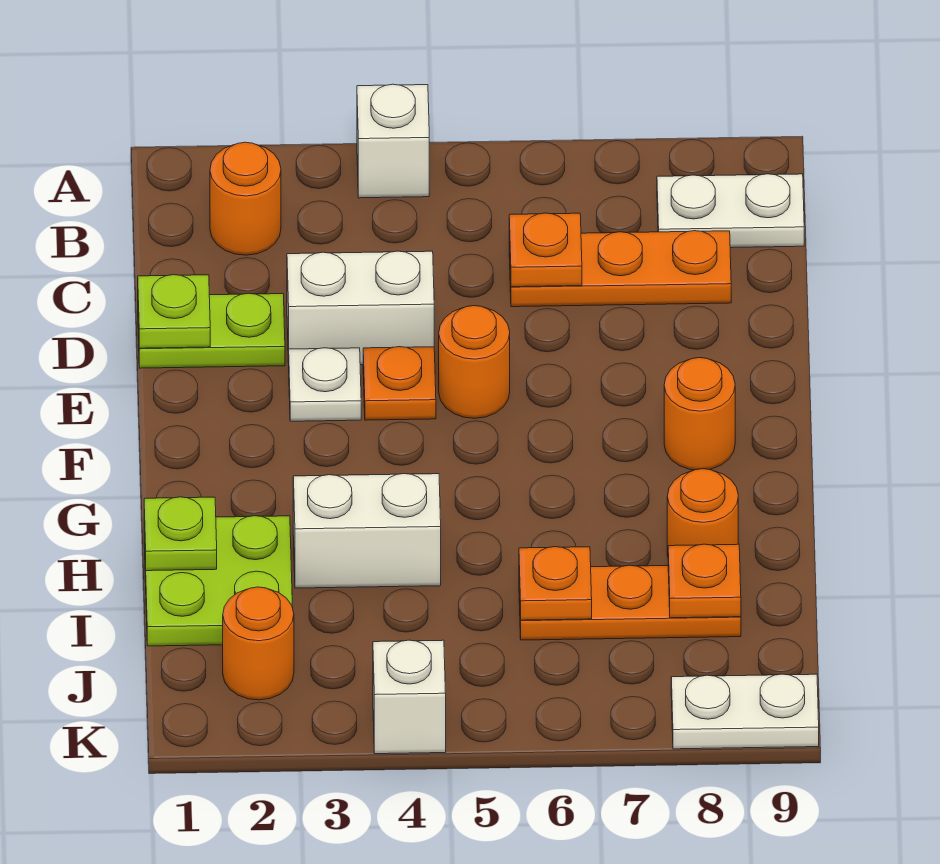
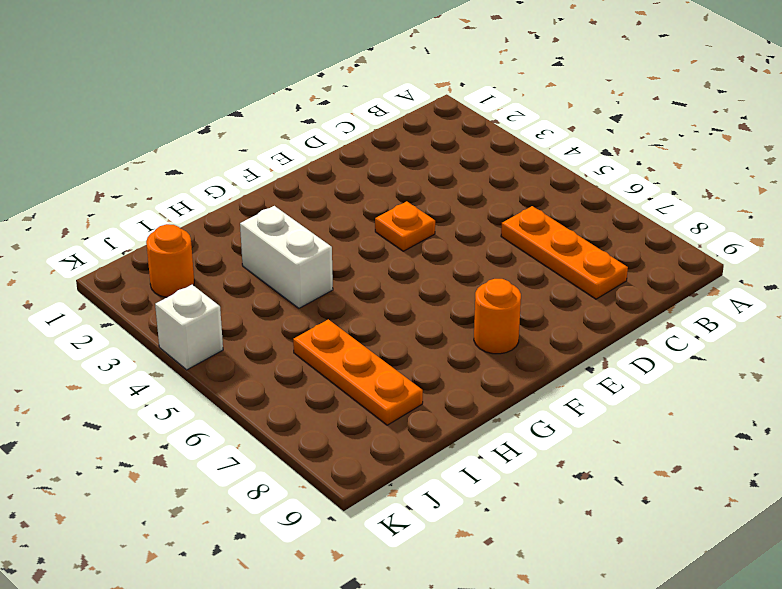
none -> white brick A4 level 1
none -> orange round brick B2 level 1
none -> white plate B8:B9 level 1

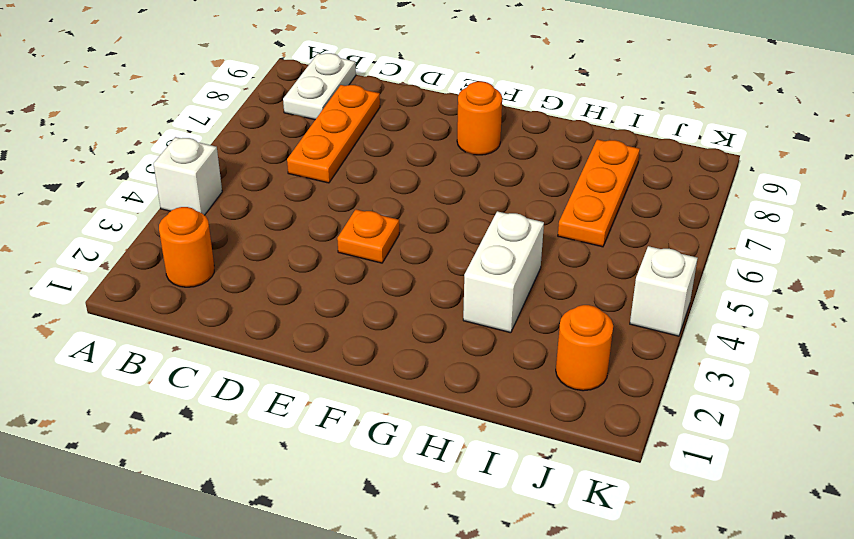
none -> lime plate D1:D2 level 1
none -> white brick D3:D4 level 1
none -> white plate E3 level 1

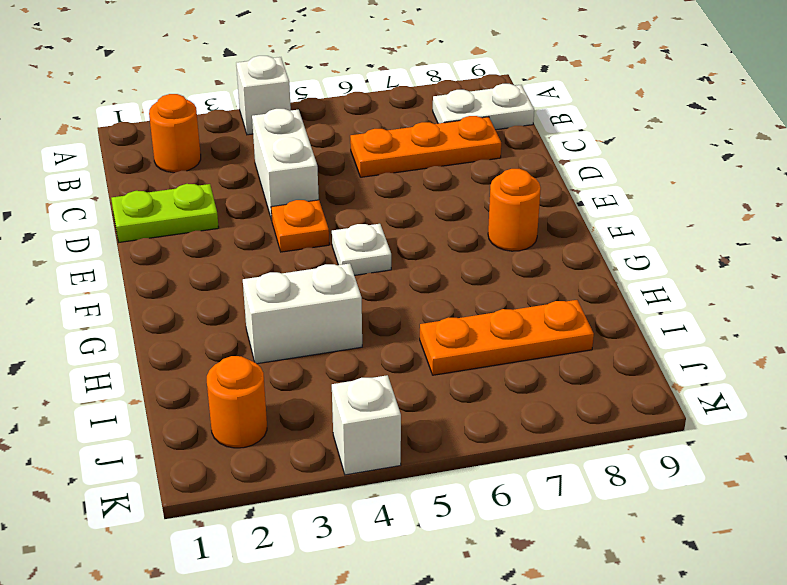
white brick C4:D4 level 1 -> white brick D3:D4 level 1
white plate F5 level 1 -> white plate E3 level 1
none -> orange round brick E5 level 1
none -> lime plate H1:I2 level 1
none -> orange round brick H8 level 1

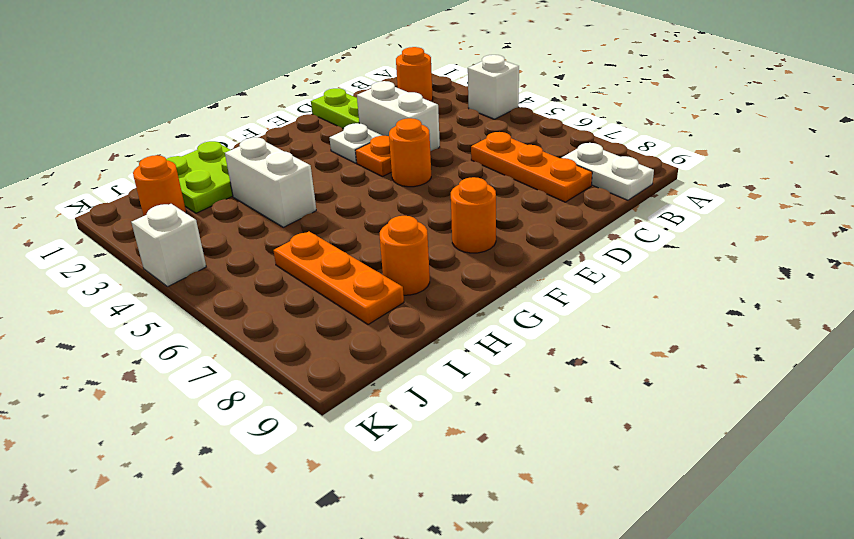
none -> white plate K8:K9 level 1
none -> orange plate C6 level 2
none -> lime plate D1 level 2

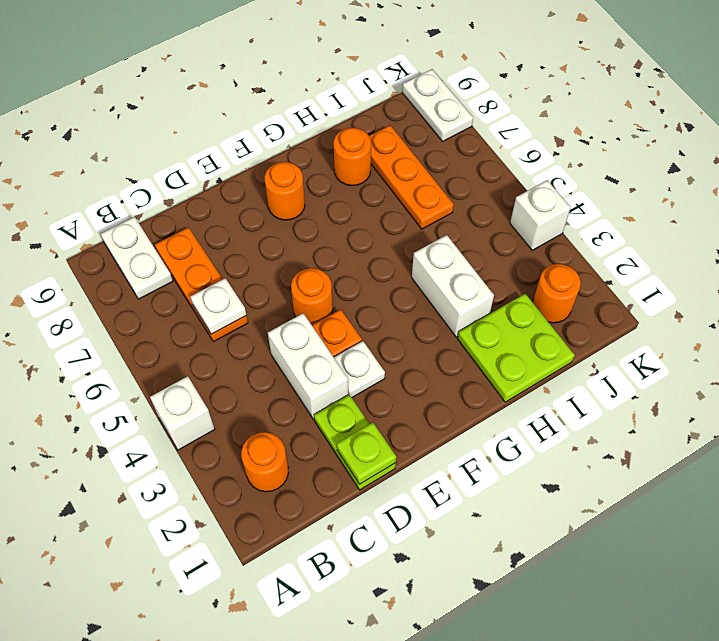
white plate C6 level 2 -> orange plate C6 level 2
none -> lime plate H1 level 2
none -> orange plate I6 level 2
none -> orange plate I8 level 2

